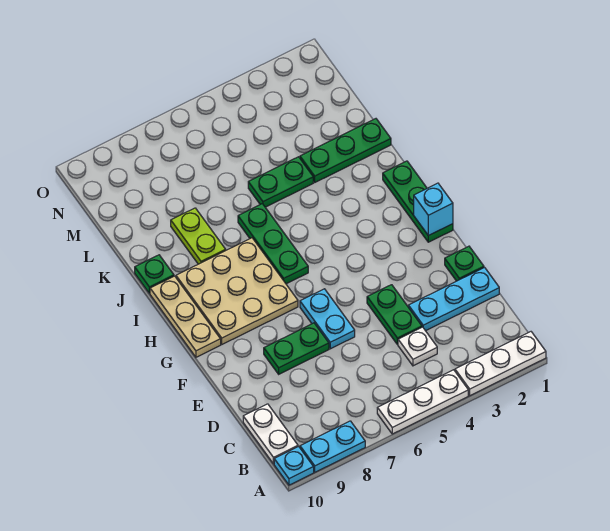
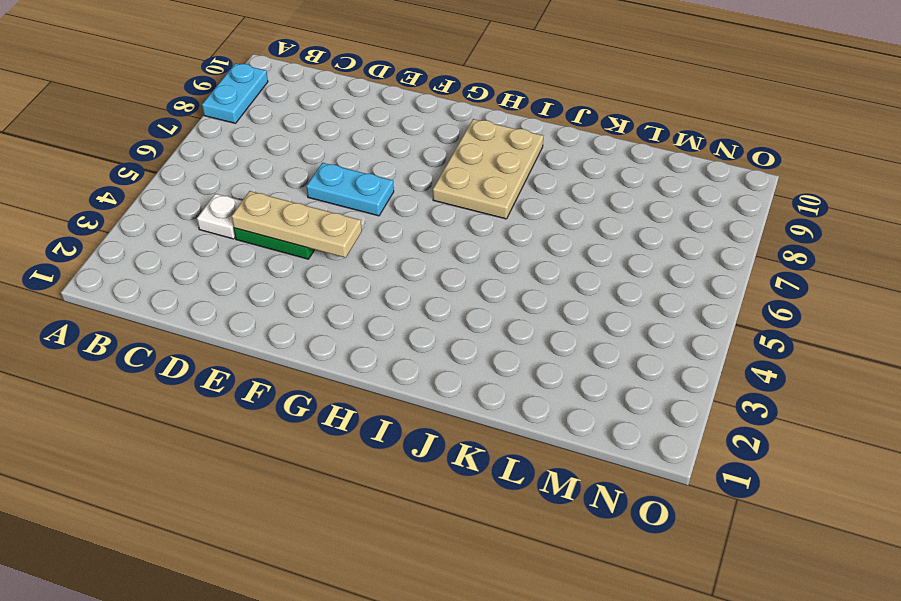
tan plate D4:F4 level 2 -> tan plate G10:I10 level 1
tan plate H7:I9 level 1 -> tan plate G7:I9 level 1
none -> white plate A1:A3 level 1
none -> white plate A4:A6 level 1
none -> cyan plate A10 level 1

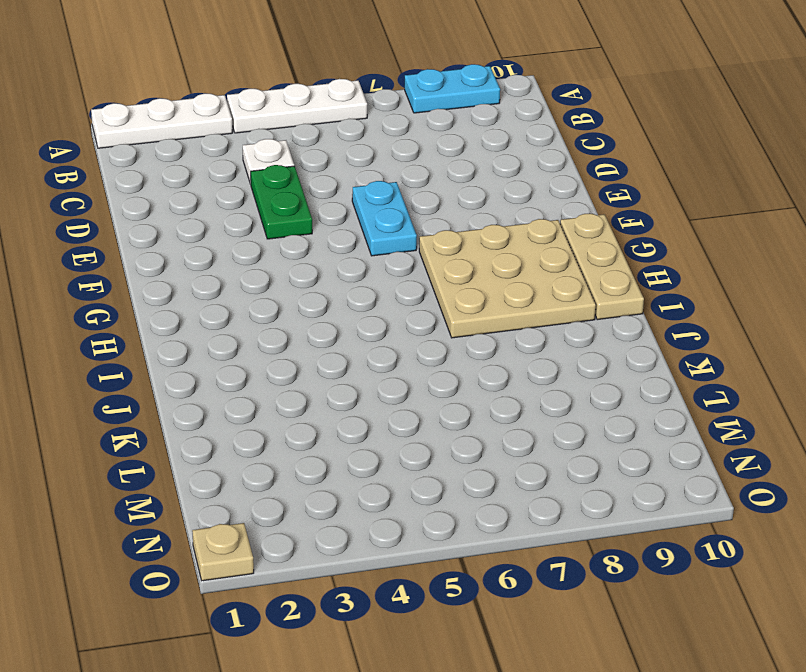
tan plate O1 level 1 -> none
none -> cyan plate A10 level 1
none -> white plate B10:C10 level 1
none -> cyan plate D1:D3 level 1

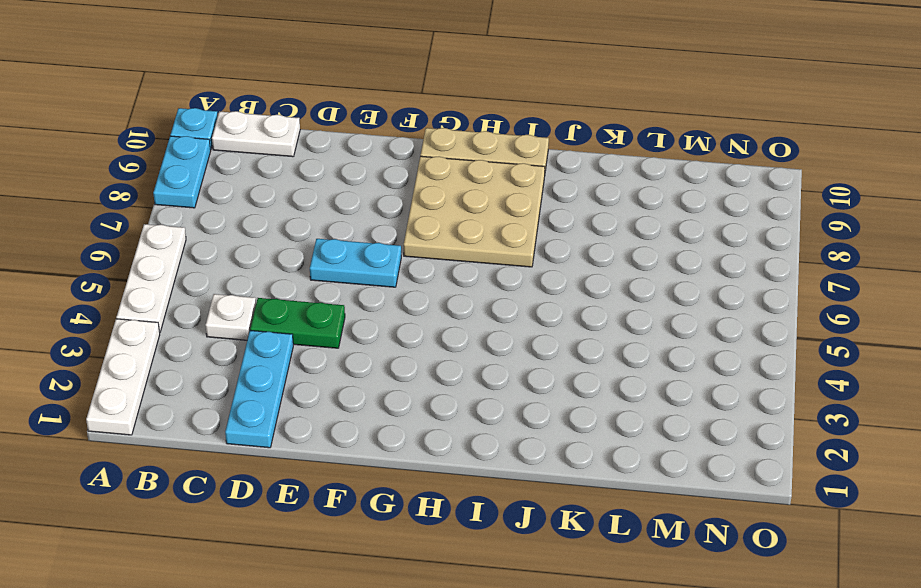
none -> green plate E1 level 1
none -> green plate E7:E8 level 1
none -> green plate G1:I1 level 1

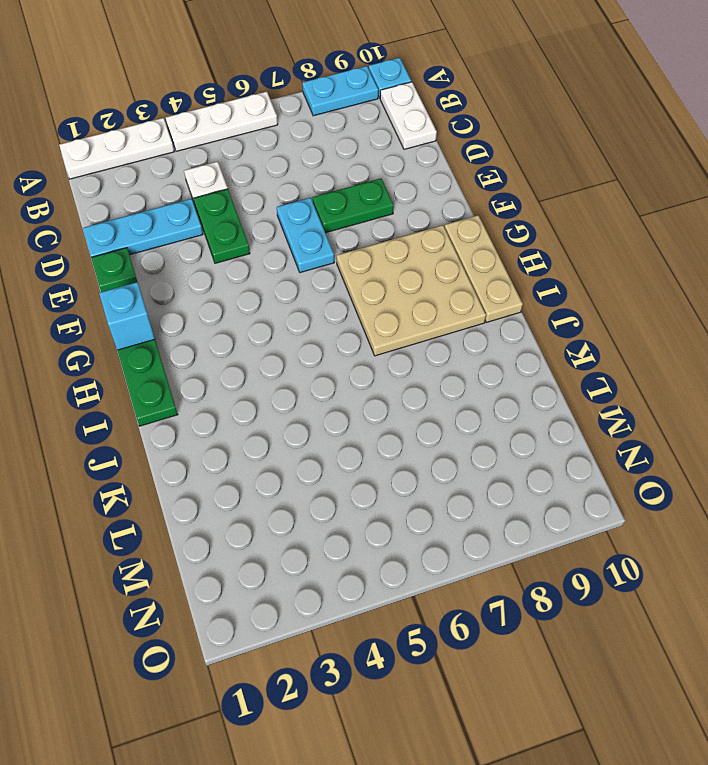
none -> green plate H6:J6 level 1
none -> lime plate J8:K8 level 1
none -> green plate J10 level 1

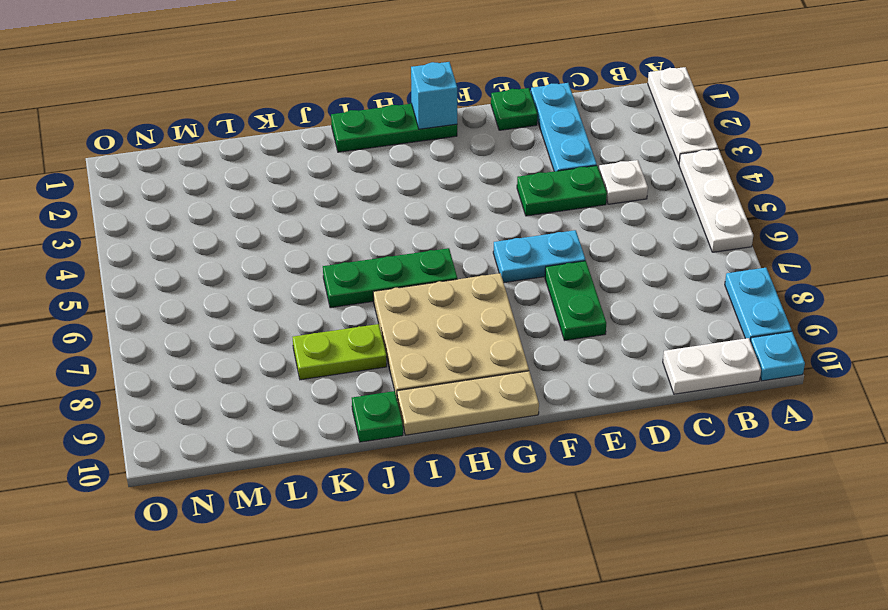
none -> green plate K1:K3 level 1
none -> green plate K4:K5 level 1

